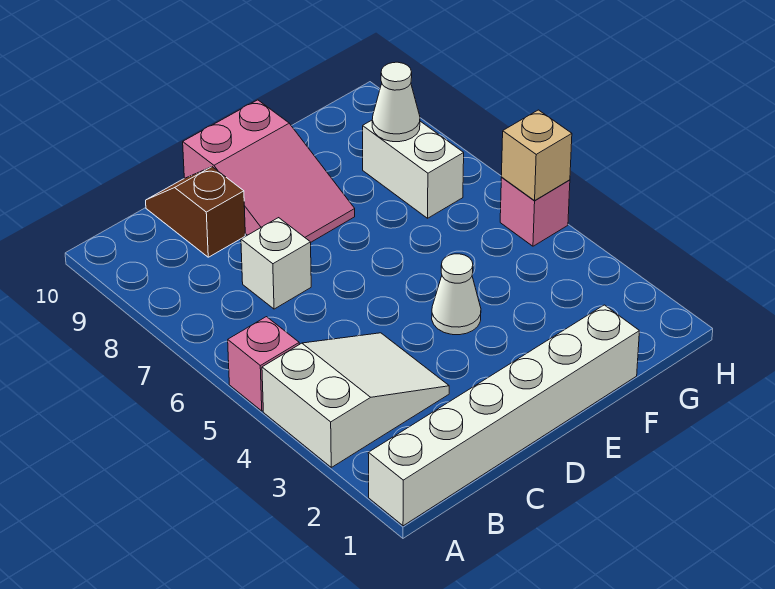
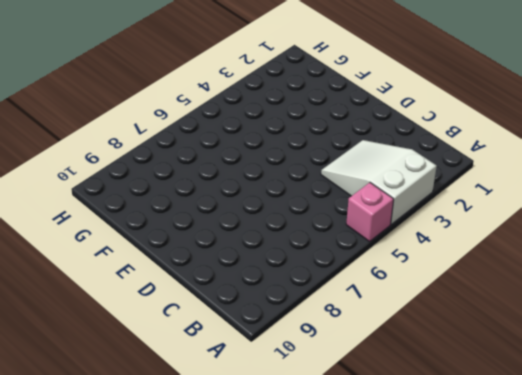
none -> white brick A1:F1 level 1
none -> white brick C7 level 1

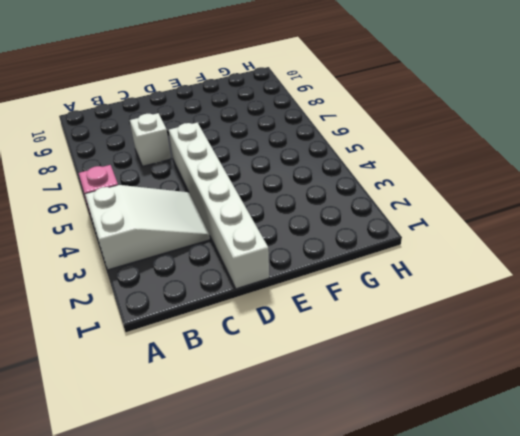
white brick D1:D6 level 1 -> white brick A1:F1 level 1
none -> brown slope C9:C10 level 1 top 9
none -> pink slope D8:E10 level 1 top 10

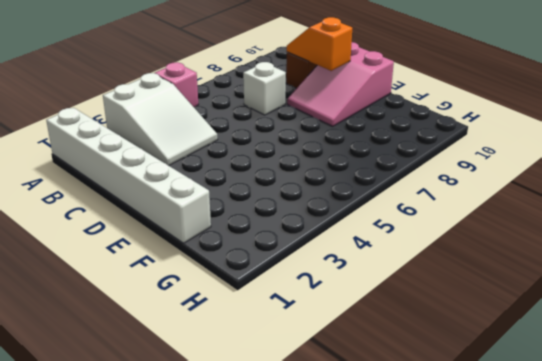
orange slope C9:D9 level 2 top D -> none
none -> white cone E4 level 1
none -> white brick G7:G8 level 1

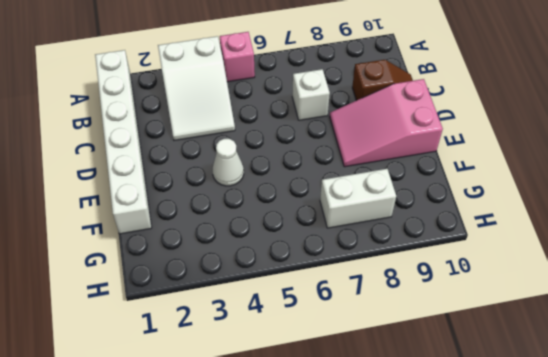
none -> pink brick H5 level 1
none -> white cone G8 level 2

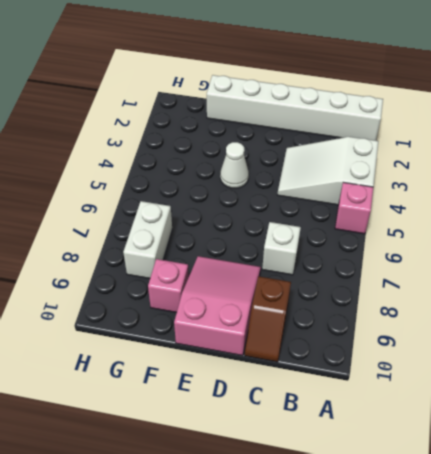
pink brick F9 level 1 -> pink brick H5 level 1
none -> white cone G8 level 2
none -> tan brick H5 level 2

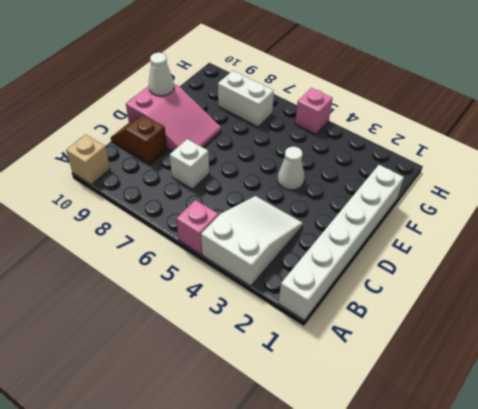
tan brick A10 level 1 -> tan brick H5 level 2
white cone E10 level 2 -> white cone G8 level 2

